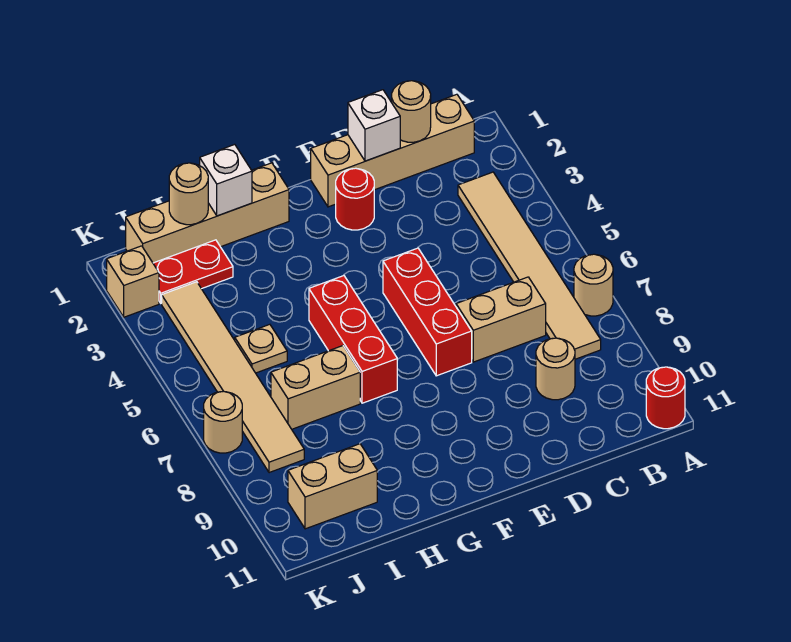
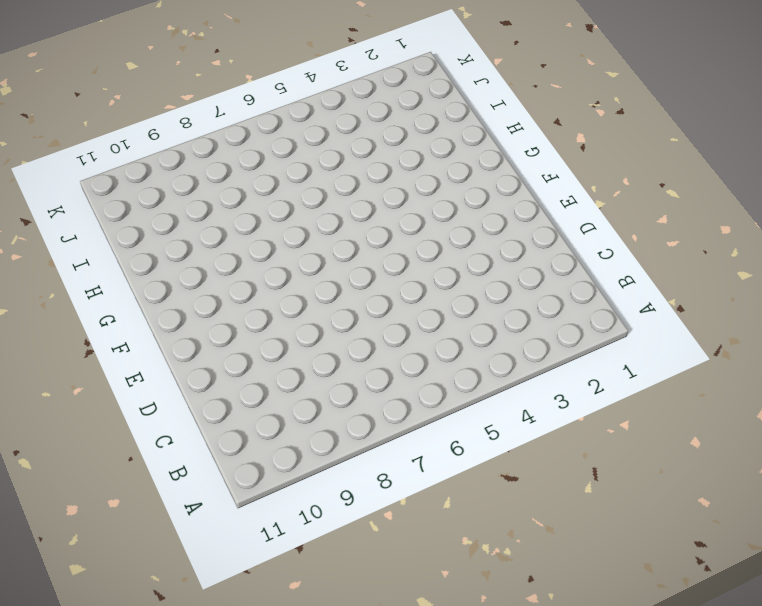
none -> tan round brick A7 level 1
none -> red round brick A11 level 1
none -> tan brick B1:E1 level 1

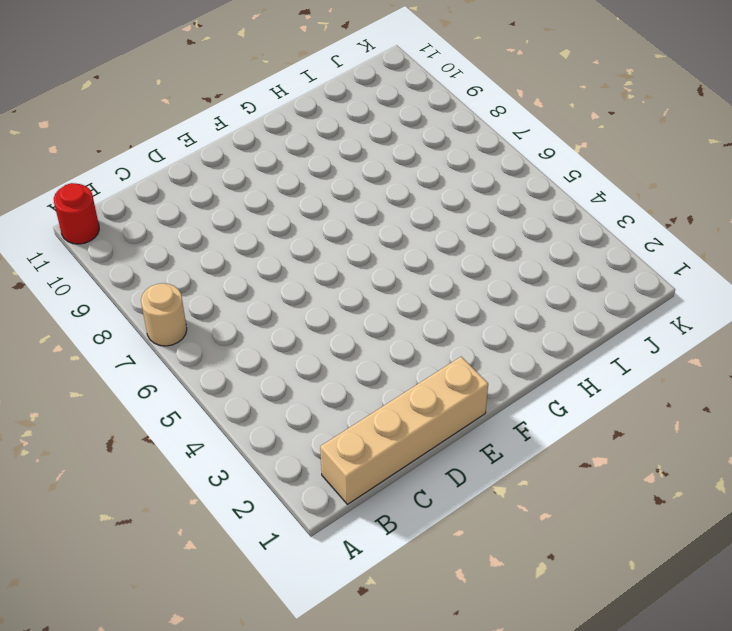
none -> tan tile B3:B8 level 1
none -> tan brick C7:D7 level 1
none -> tan round brick C9 level 1

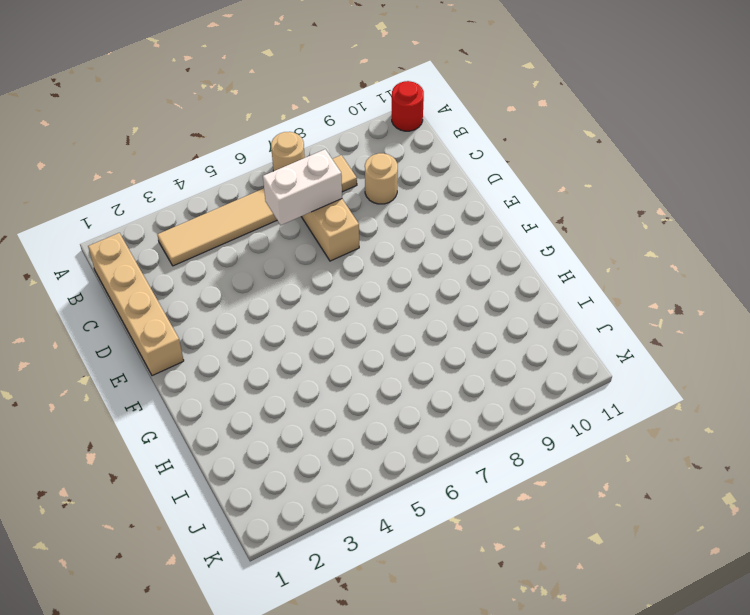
white brick C6:C7 level 2 -> none
none -> red round brick E2 level 1
none -> red brick E5:E7 level 1
none -> tan brick G1:J1 level 1

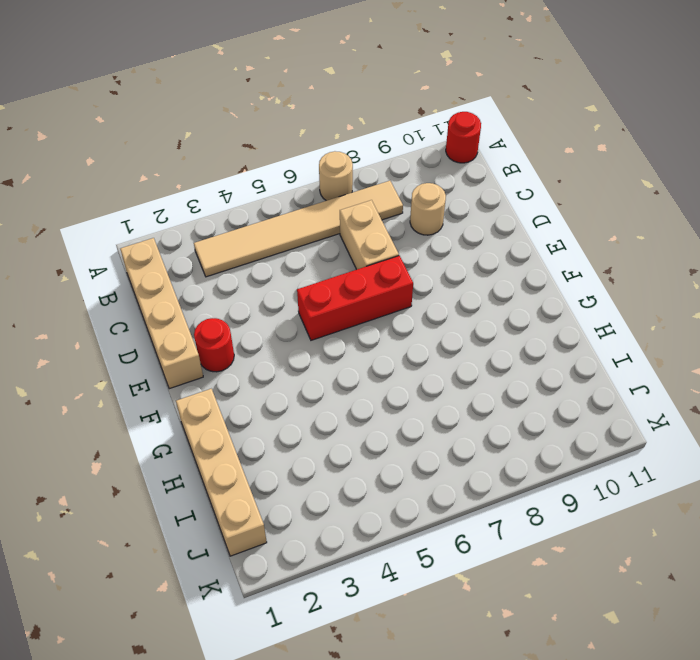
none -> red brick G5:G7 level 1
none -> tan brick H7:I7 level 1
none -> red plate I2:J2 level 1

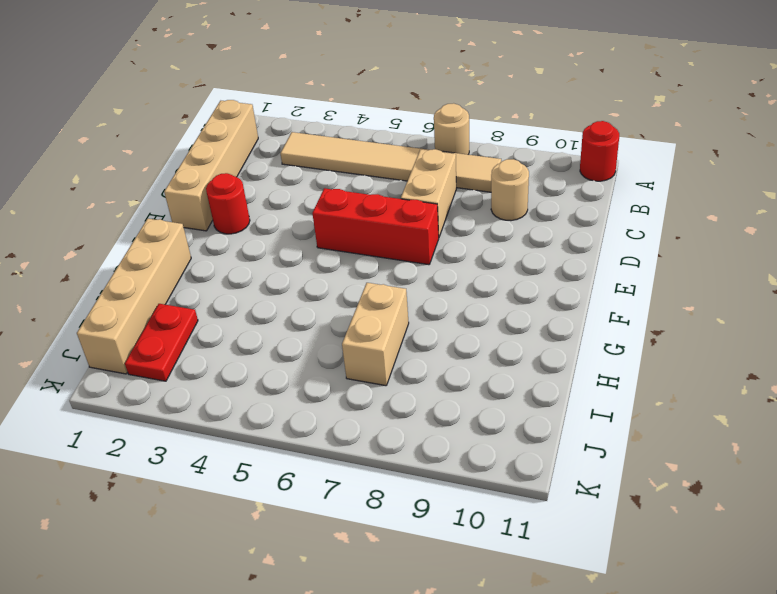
none -> red brick G5:G7 level 1
none -> tan plate I5 level 1
none -> tan brick I10:J10 level 1

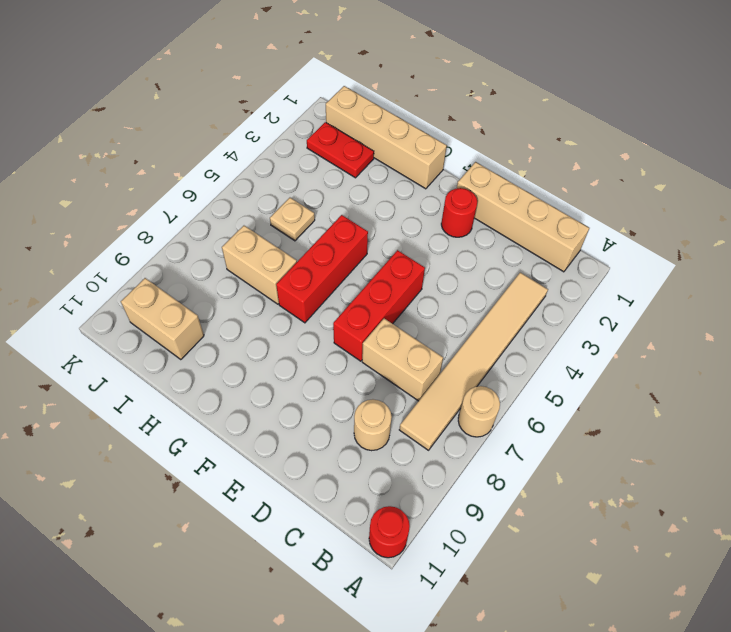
none -> tan tile J3:J8 level 1
none -> tan brick K2 level 1
none -> tan round brick K7 level 1

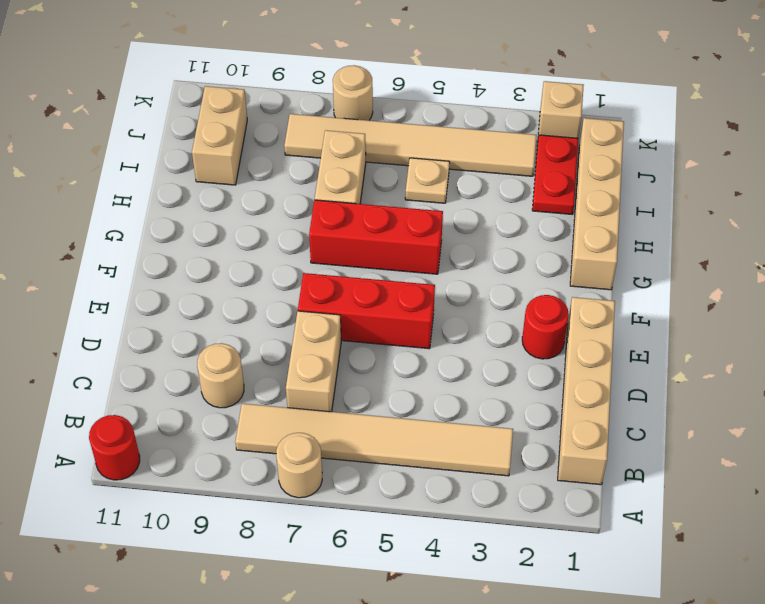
none -> tan round brick C1 level 2
none -> white brick D1 level 2
none -> white brick H1 level 2

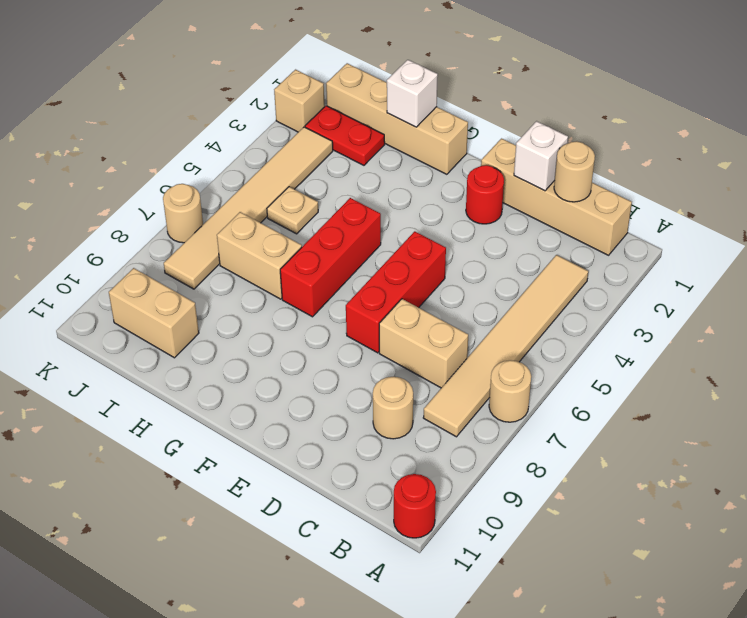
none -> tan round brick I1 level 2

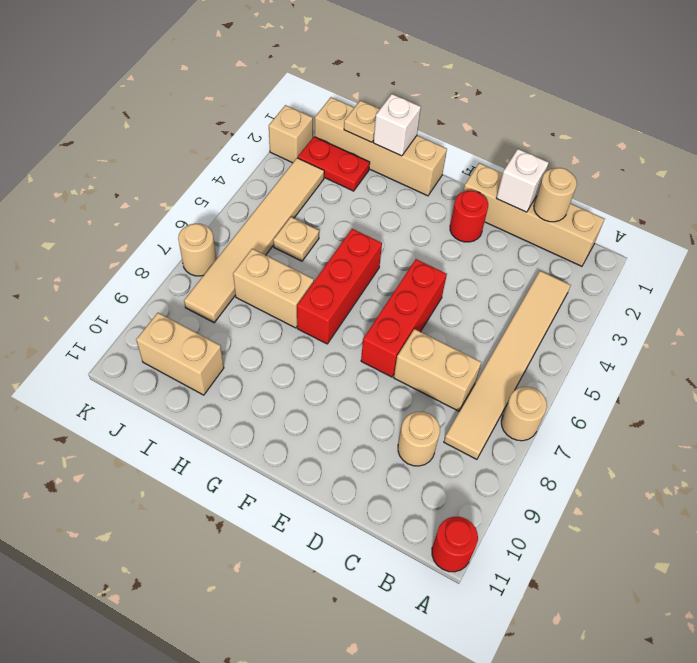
tan plate I1 level 2 -> tan round brick I1 level 2

